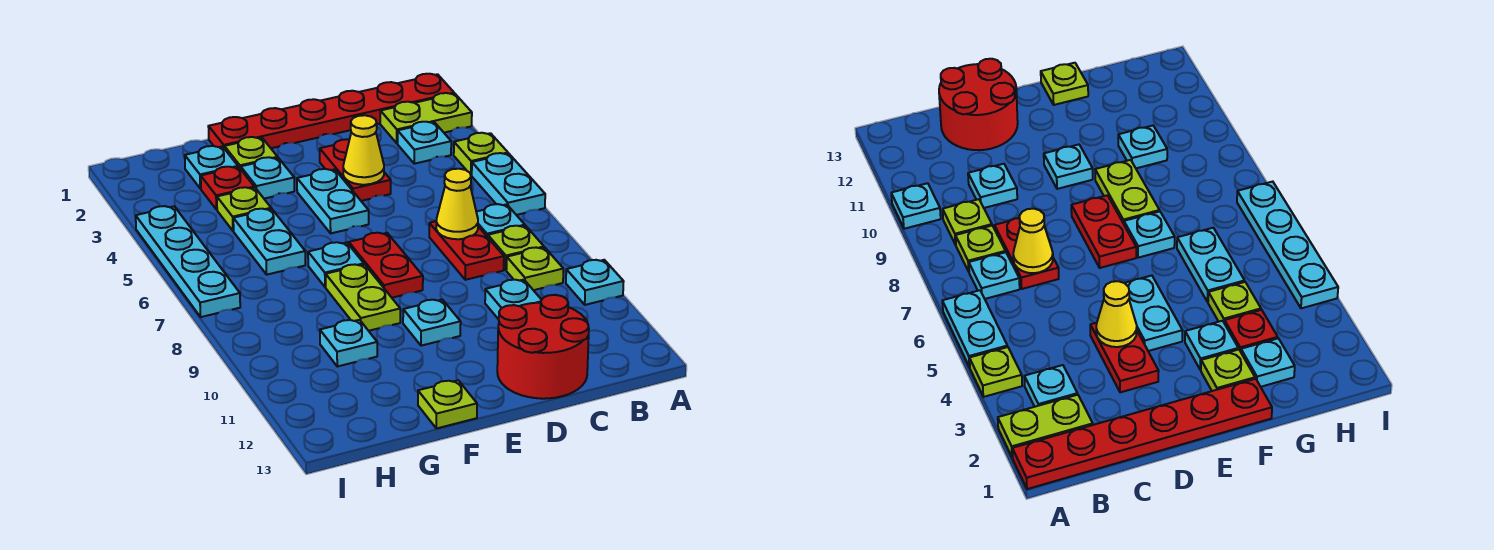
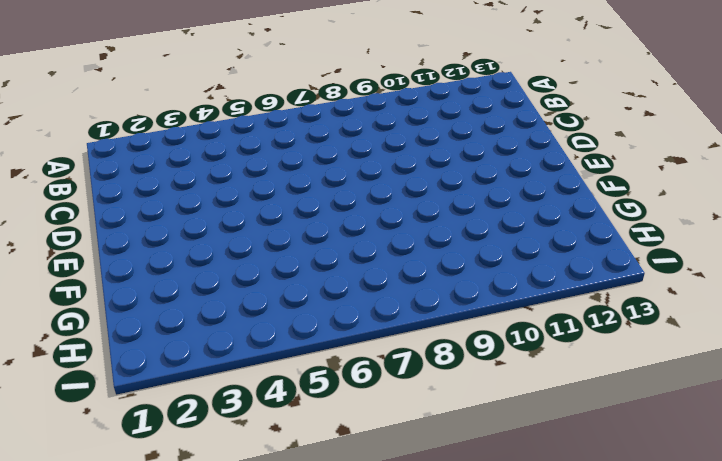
none -> red plate A1:F1 level 1
none -> lime plate A2:B2 level 1
none -> lime plate A4 level 1

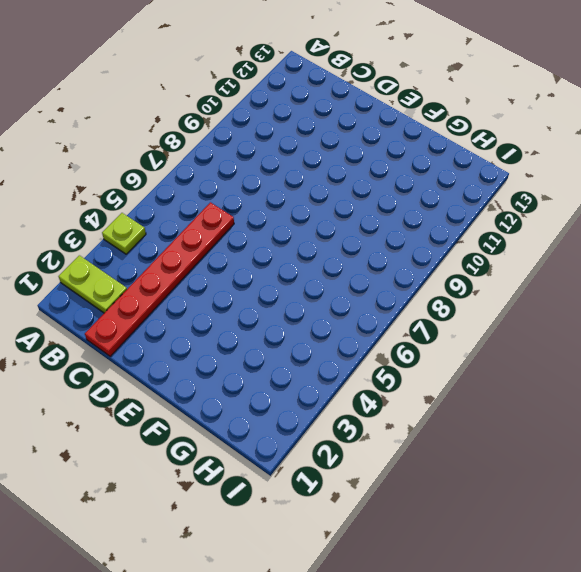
red plate C1:C6 level 1 -> red plate A1:F1 level 1
none -> cyan plate A5:A6 level 1
none -> cyan plate A10 level 1
none -> cyan plate B3 level 1

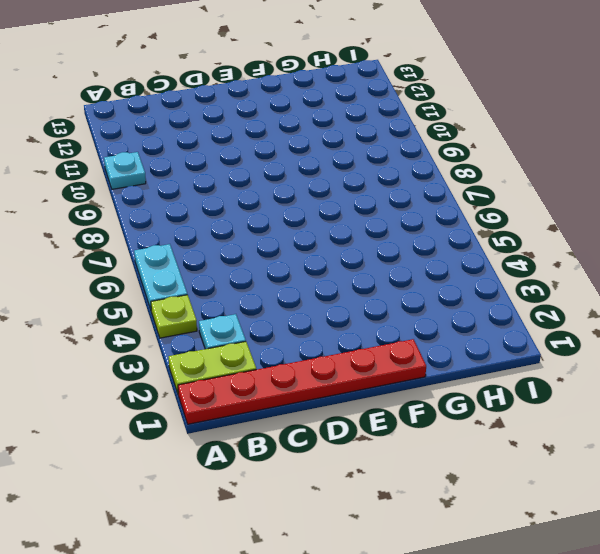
none -> cyan plate B7 level 1
none -> lime plate B8 level 1
none -> lime plate B9 level 1

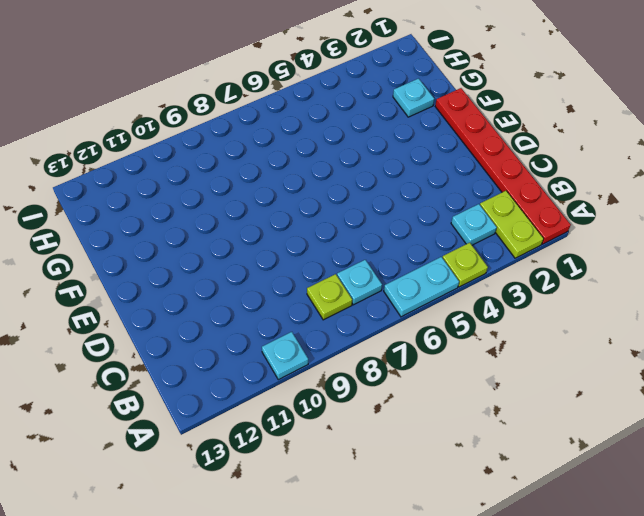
none -> lime plate B9 level 1
none -> red plate C7:C8 level 1
none -> cyan plate C10 level 1

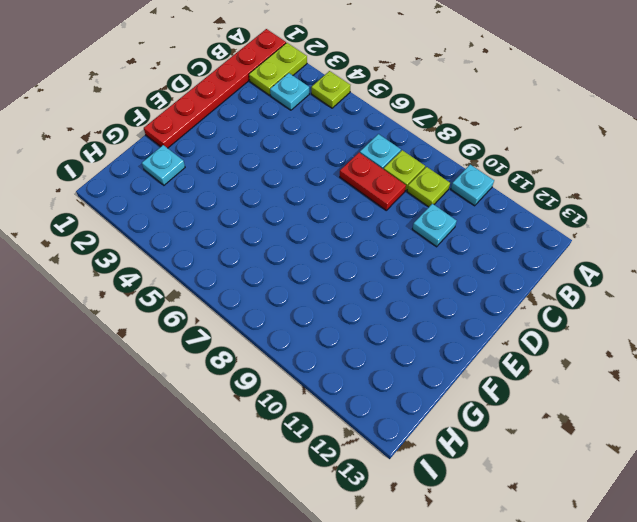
none -> cyan plate A5:A6 level 1
none -> red round brick C12:D13 level 1
none -> red plate D3:D4 level 1

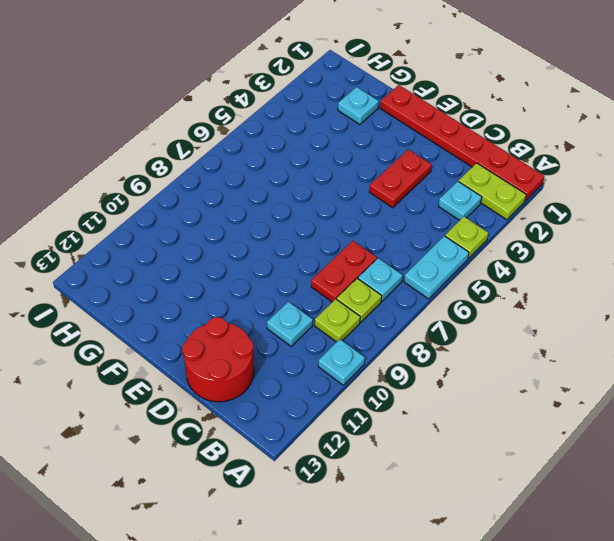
none -> cyan plate E4:E5 level 1
none -> red plate E7:E8 level 1
none -> cyan plate E10 level 1

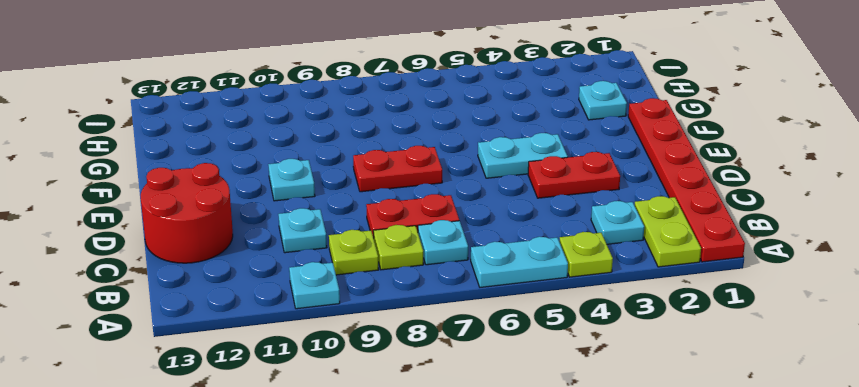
none -> lime plate F2 level 1
none -> cyan plate F3 level 1
none -> cyan plate F7 level 1

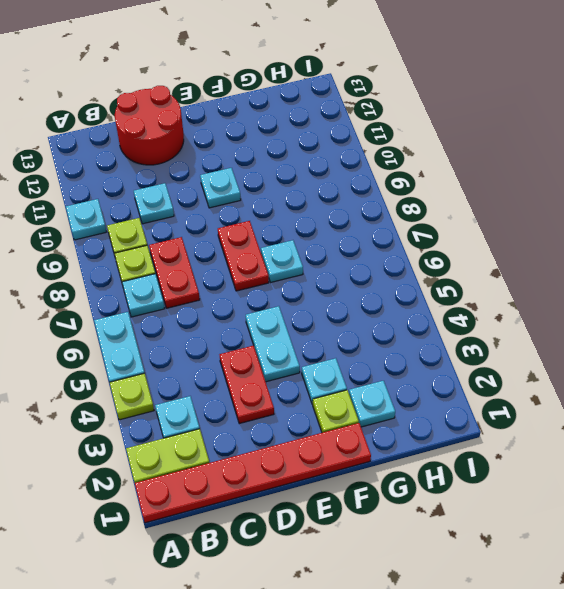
none -> lime plate F8:F9 level 1
none -> lime plate F13 level 1
none -> red plate G3 level 1

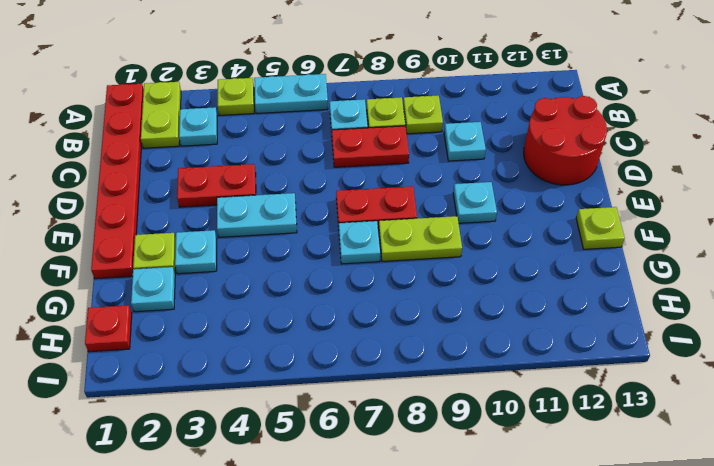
red plate H1 level 1 -> red plate G3 level 1
none -> cyan plate A10 level 1
none -> lime plate G4 level 1
none -> cyan plate G5:G6 level 1

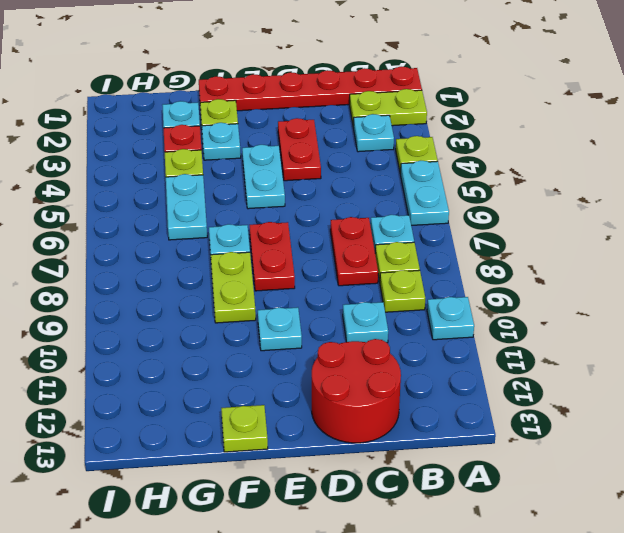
none -> cyan plate G10 level 1
none -> cyan plate I4:I7 level 1
none -> yellow cone C7 level 2

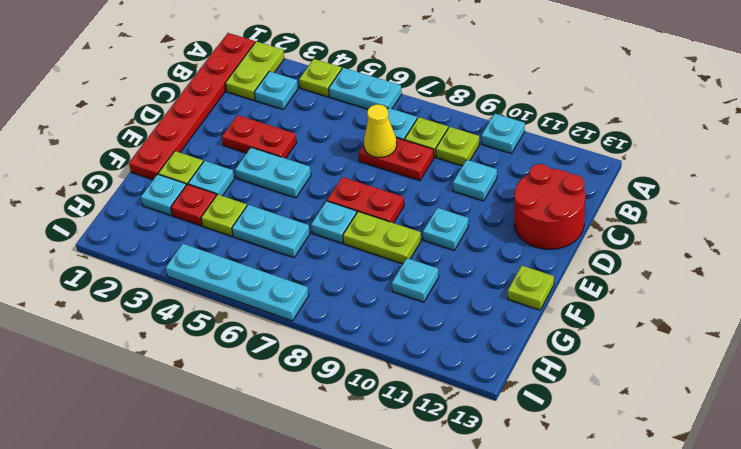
none -> yellow cone D4 level 2

